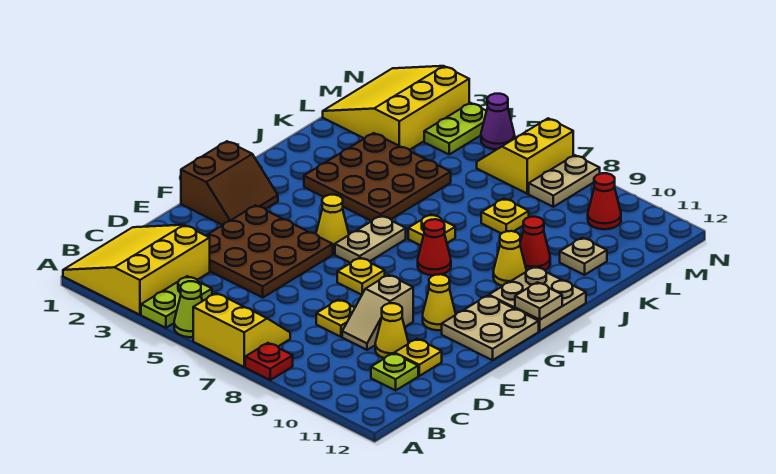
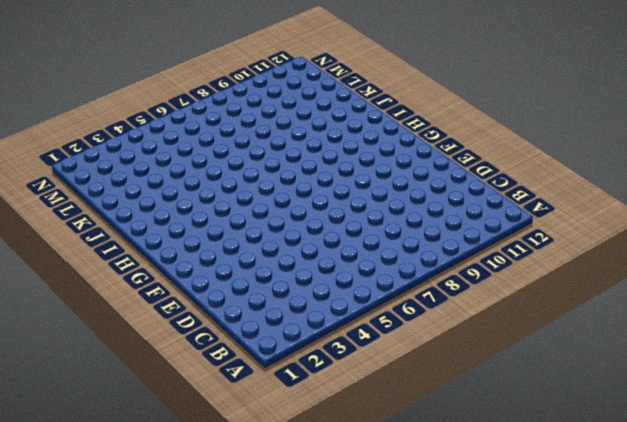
none -> yellow slope A1:C3 level 1 top 3
none -> lime plate A4:B4 level 1
none -> lime cone A5 level 1
none -> yellow slope A6:B7 level 1 top A

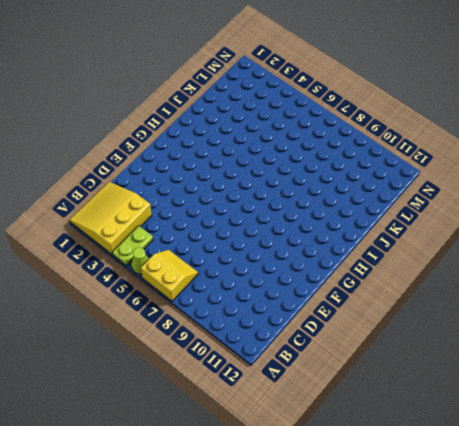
none -> red plate A8 level 1
none -> lime plate C11 level 1
none -> brown plate D3:F5 level 1
none -> yellow plate D8 level 1

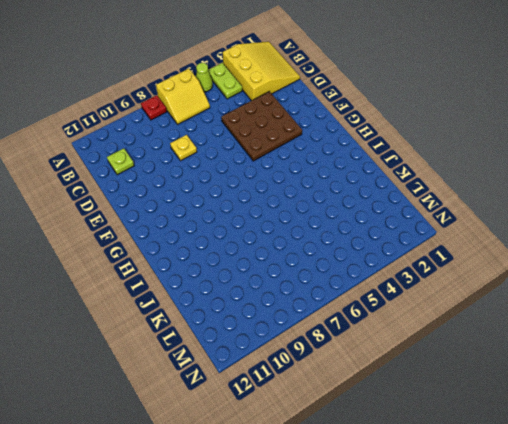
none -> tan slope D9:E9 level 1 top E
none -> yellow cone D10 level 1
none -> yellow plate D11 level 1
none -> brown slope F1:G2 level 1 top 1

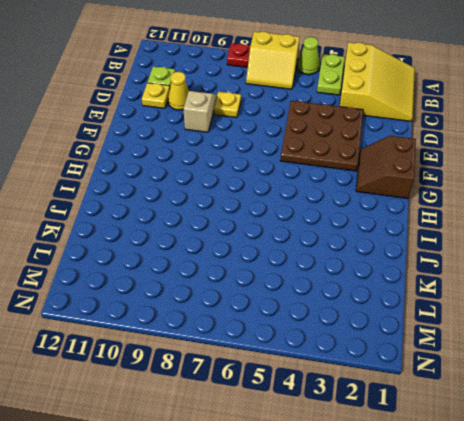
none -> yellow plate F7 level 1
none -> yellow cone F10 level 1
none -> tan plate F11:G12 level 1
none -> yellow cone G5 level 1

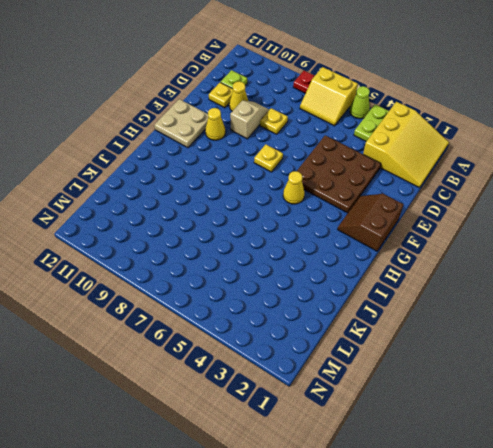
none -> tan plate G6:H6 level 1
none -> red cone H8 level 1
none -> tan plate H11:I12 level 1
none -> brown plate I3:K5 level 1

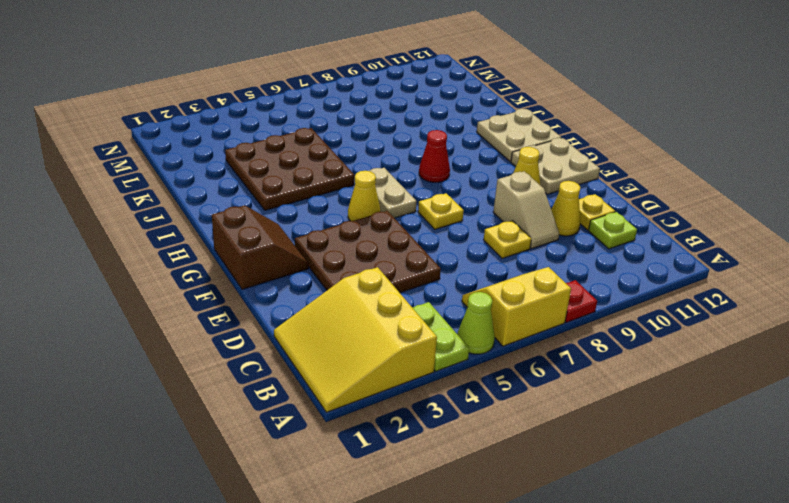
none -> yellow plate I7 level 1
none -> yellow cone I10 level 1
none -> red cone J10 level 1
none -> yellow plate K8 level 1

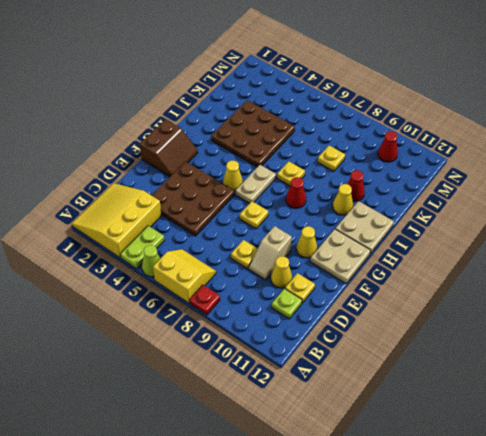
none -> tan plate K11 level 1
none -> yellow slope L1:N3 level 1 top 3
none -> lime plate M4:N4 level 1
none -> yellow slope M6:N7 level 1 top 7

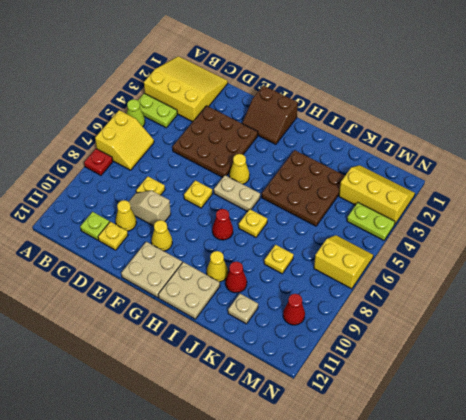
yellow slope L2:N3 level 1 top 3 -> yellow slope L1:N3 level 1 top 3
none -> tan plate M8:N8 level 1
none -> purple cone N5 level 1
none -> tan plate H12 level 2

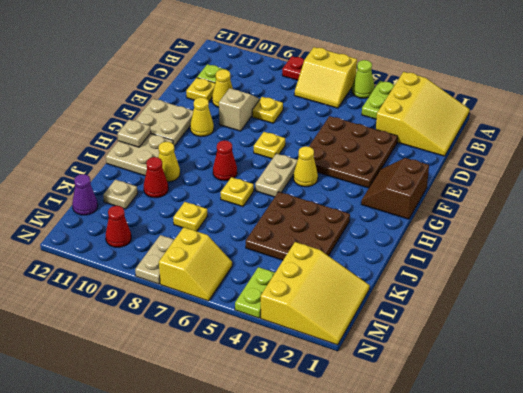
purple cone L12 level 1 -> purple cone N5 level 1

